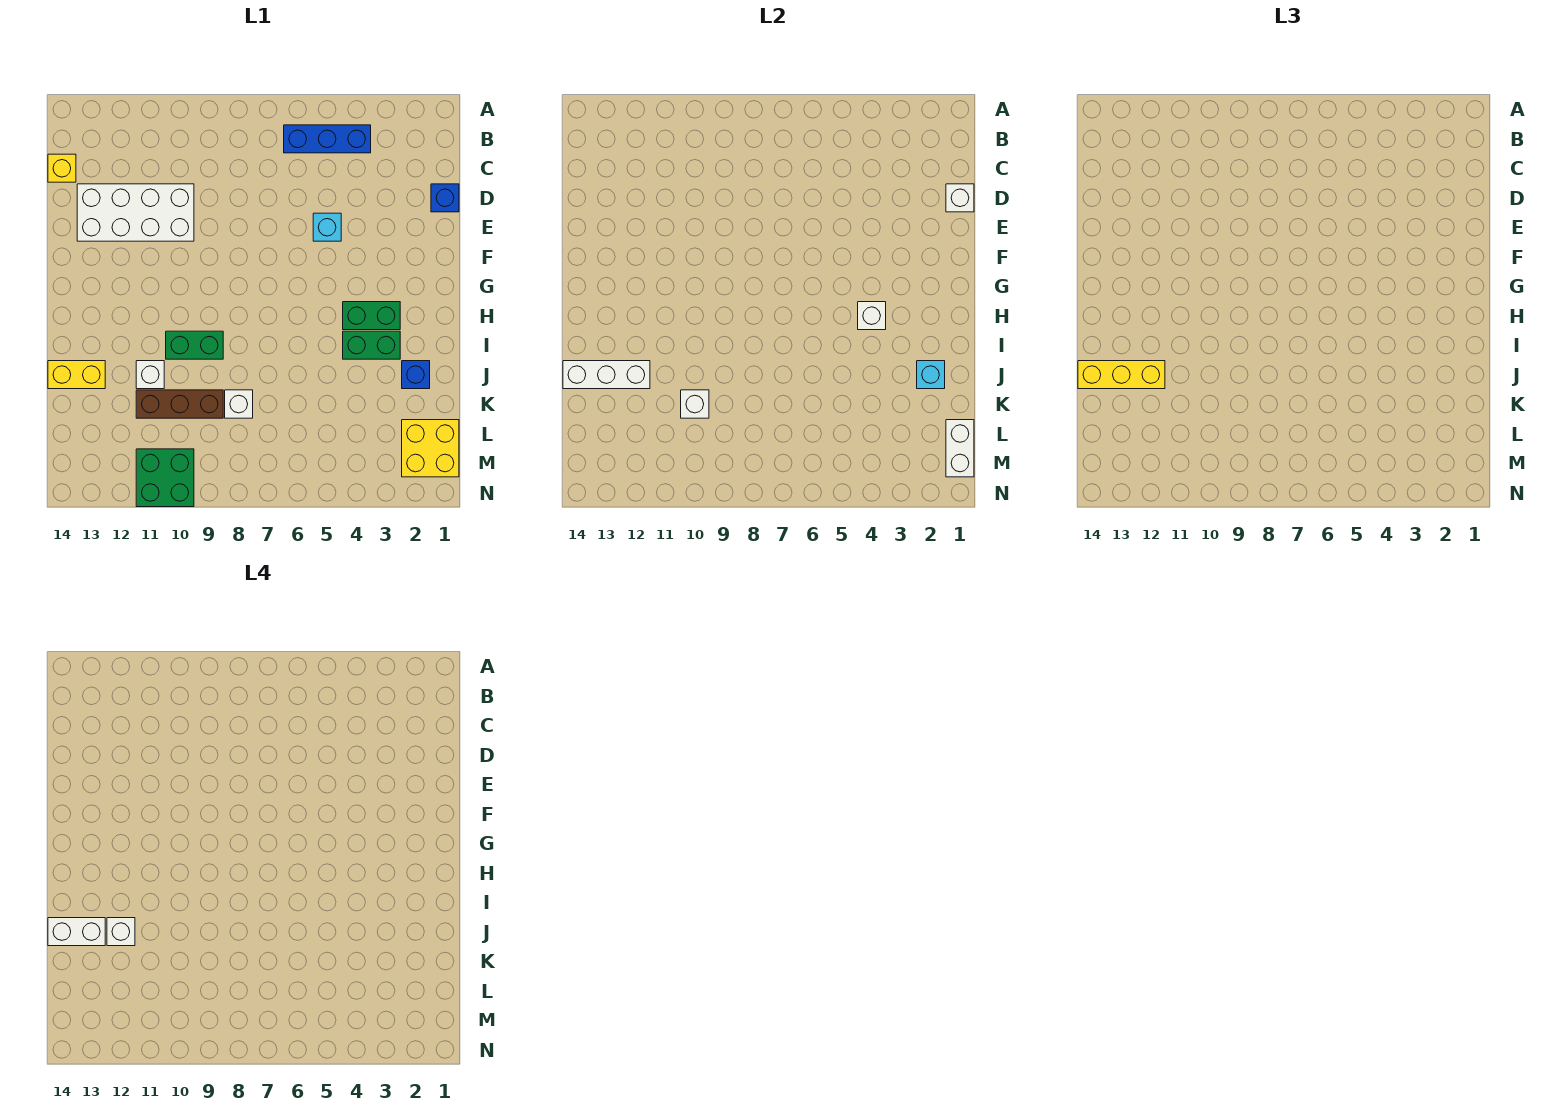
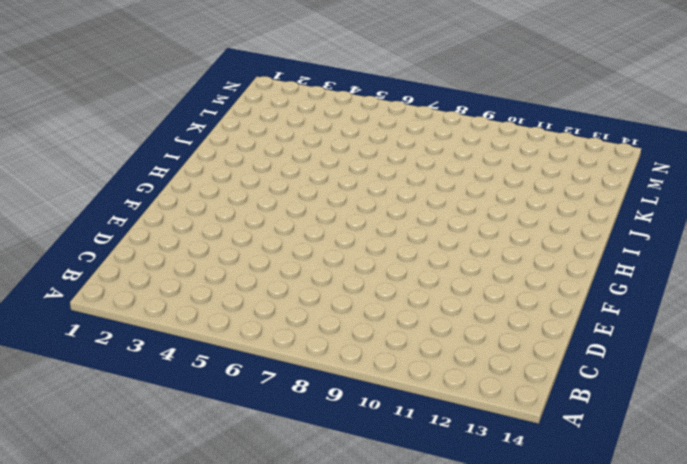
none -> blue brick B4:B6 level 1
none -> yellow brick C14 level 1
none -> blue brick D1 level 1

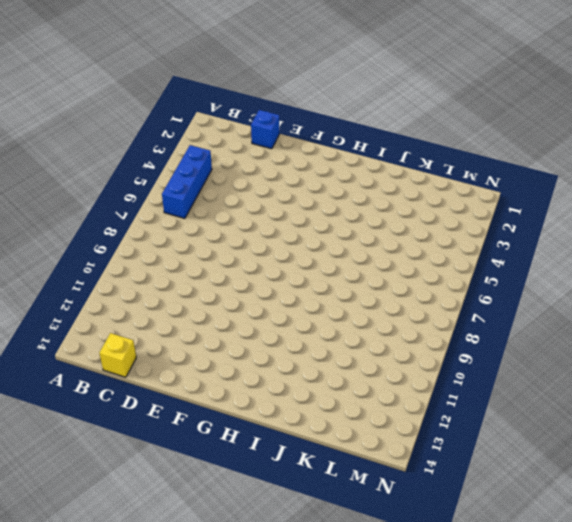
none -> white brick D10:E13 level 1
none -> cyan brick E5 level 1
none -> green brick H3:H4 level 1

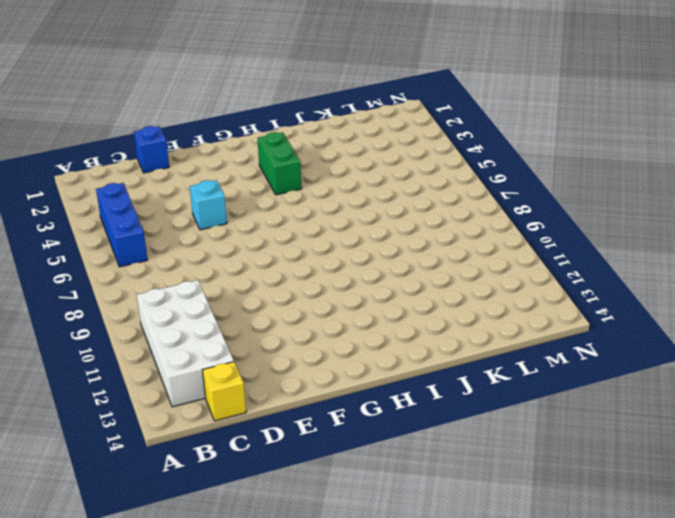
white brick B10:C13 level 1 -> white brick D10:E13 level 1
none -> green brick I3:I4 level 1
none -> green brick I9:I10 level 1
none -> blue brick J2 level 1

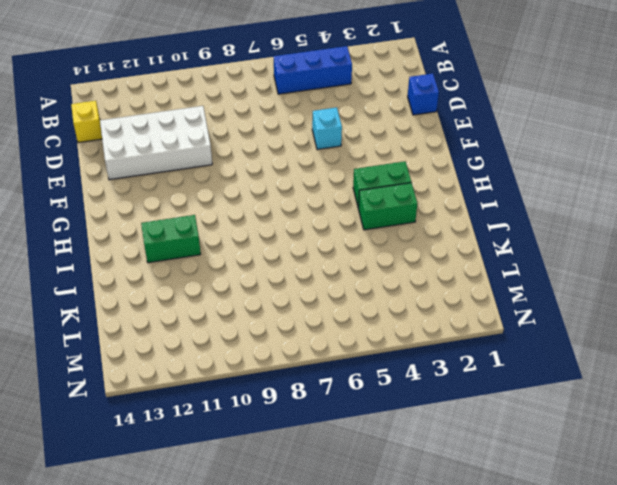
green brick I11:I12 level 1 -> green brick I9:I10 level 1
none -> blue brick J2 level 1
none -> white brick J11 level 1
none -> yellow brick J13:J14 level 1

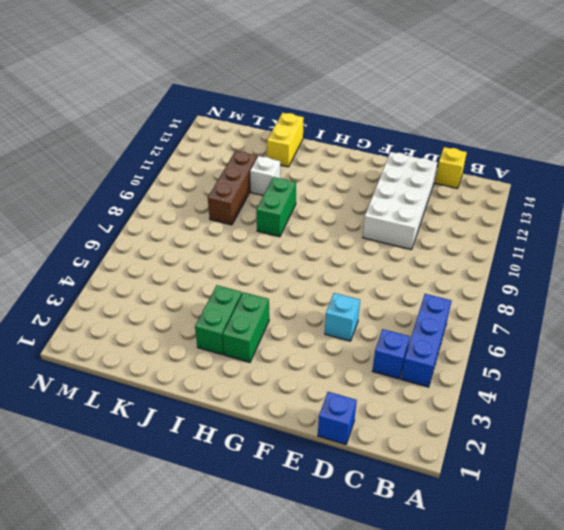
blue brick C4 level 1 -> blue brick J2 level 1
none -> white brick K8 level 1
none -> yellow brick L1:M2 level 1
none -> green brick M10:N11 level 1

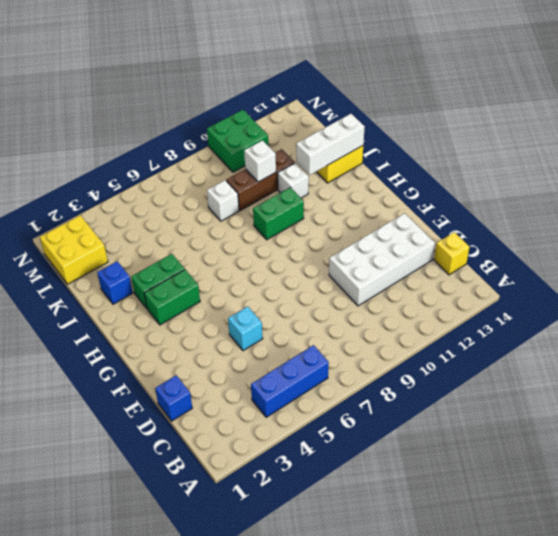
none -> white brick D1 level 2
none -> white brick H4 level 2
none -> cyan brick J2 level 2

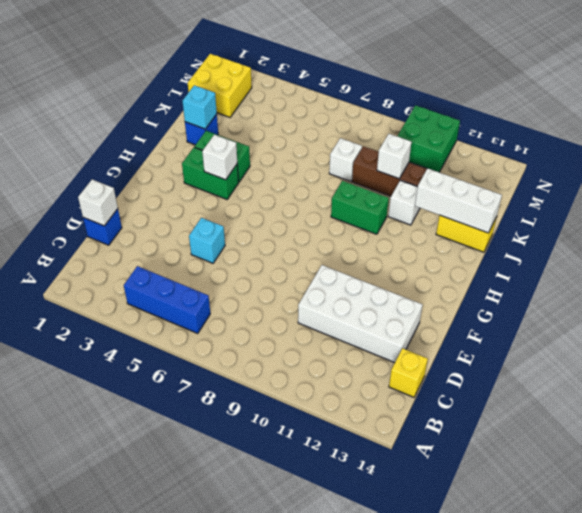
none -> white brick L1:M1 level 2
none -> yellow brick J12:J14 level 3
none -> white brick J12 level 4

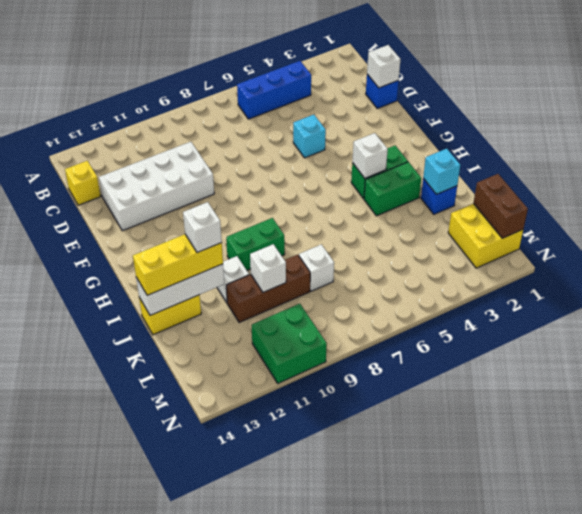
brown brick L1:M1 level 2 -> white brick L1:M1 level 2
none -> white brick J13:J14 level 4

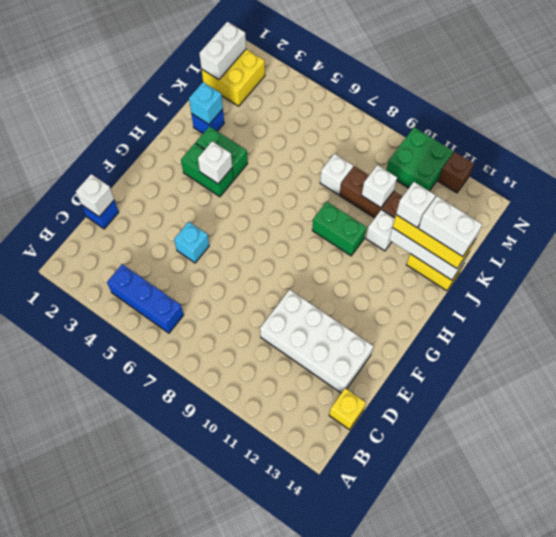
brown brick N12 level 1 -> none

